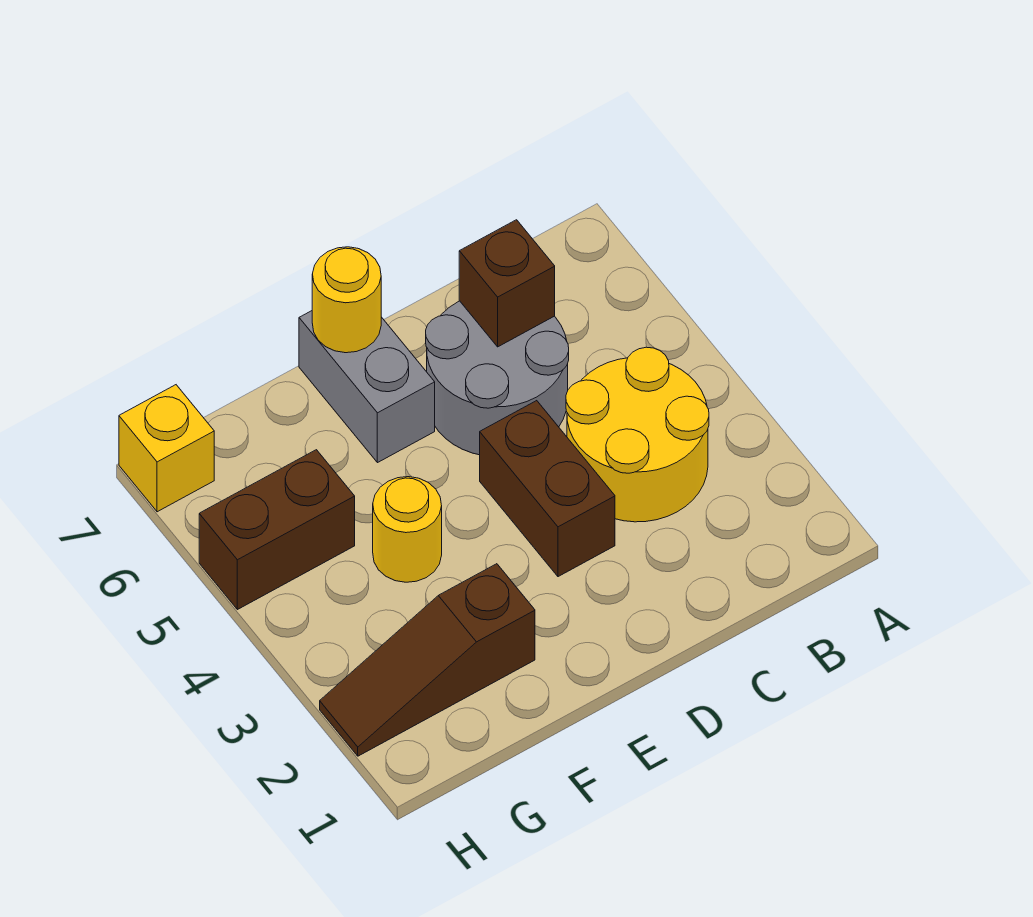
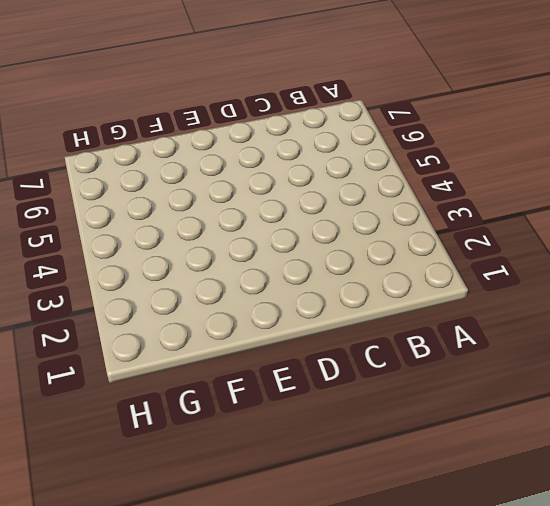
none -> yellow round brick B3:C4 level 1
none -> grey round brick C5:D6 level 1

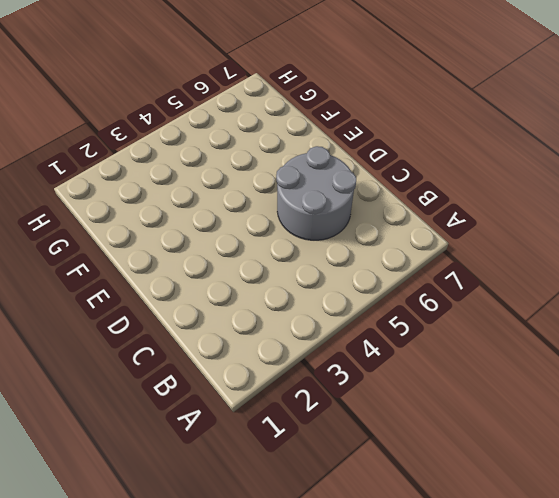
none -> yellow round brick B3:C4 level 1
none -> brown brick D3:D4 level 1

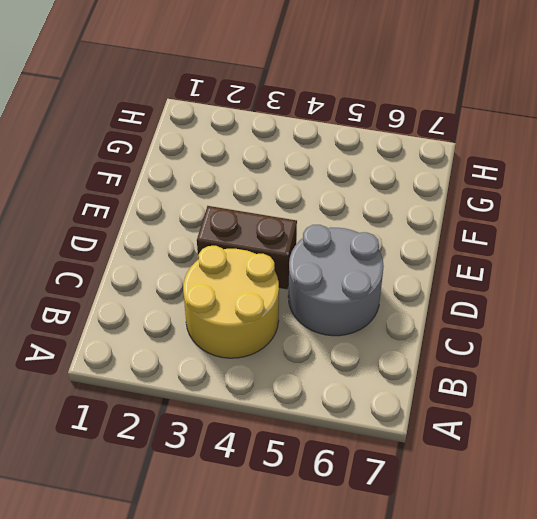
none -> grey brick E6:E7 level 1
none -> brown slope F2:H2 level 1 top F

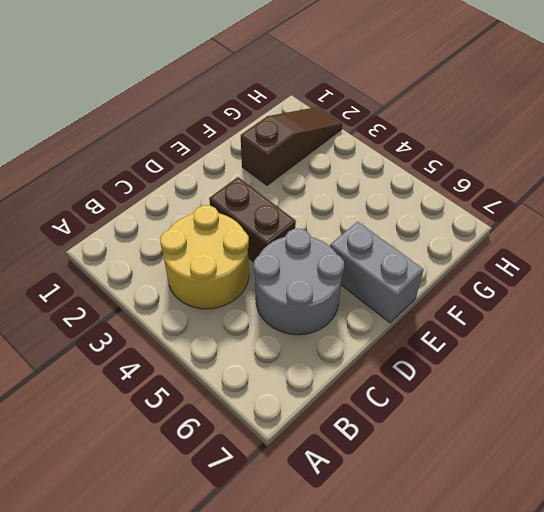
none -> yellow round brick F4 level 1
none -> brown brick G5:H5 level 1

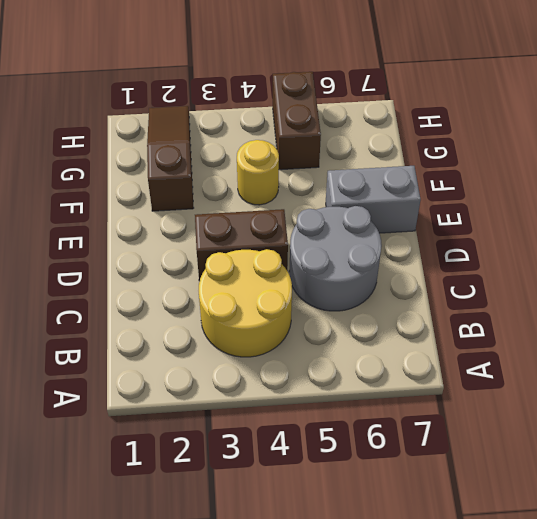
none -> yellow brick H7 level 1
none -> brown brick C6 level 2

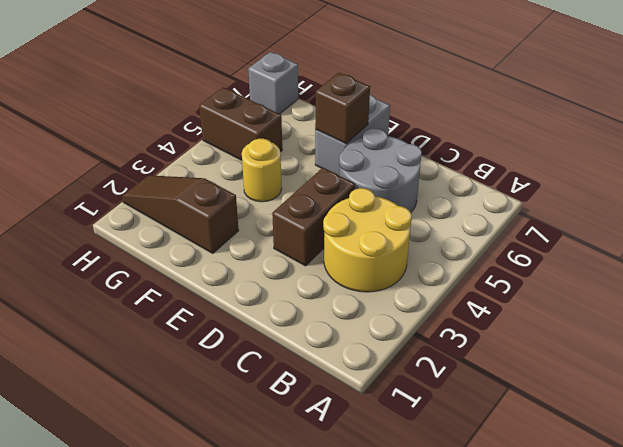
brown brick E6 level 2 -> brown brick C6 level 2
grey brick H7 level 1 -> yellow brick H7 level 1
none -> yellow round brick E7 level 2

